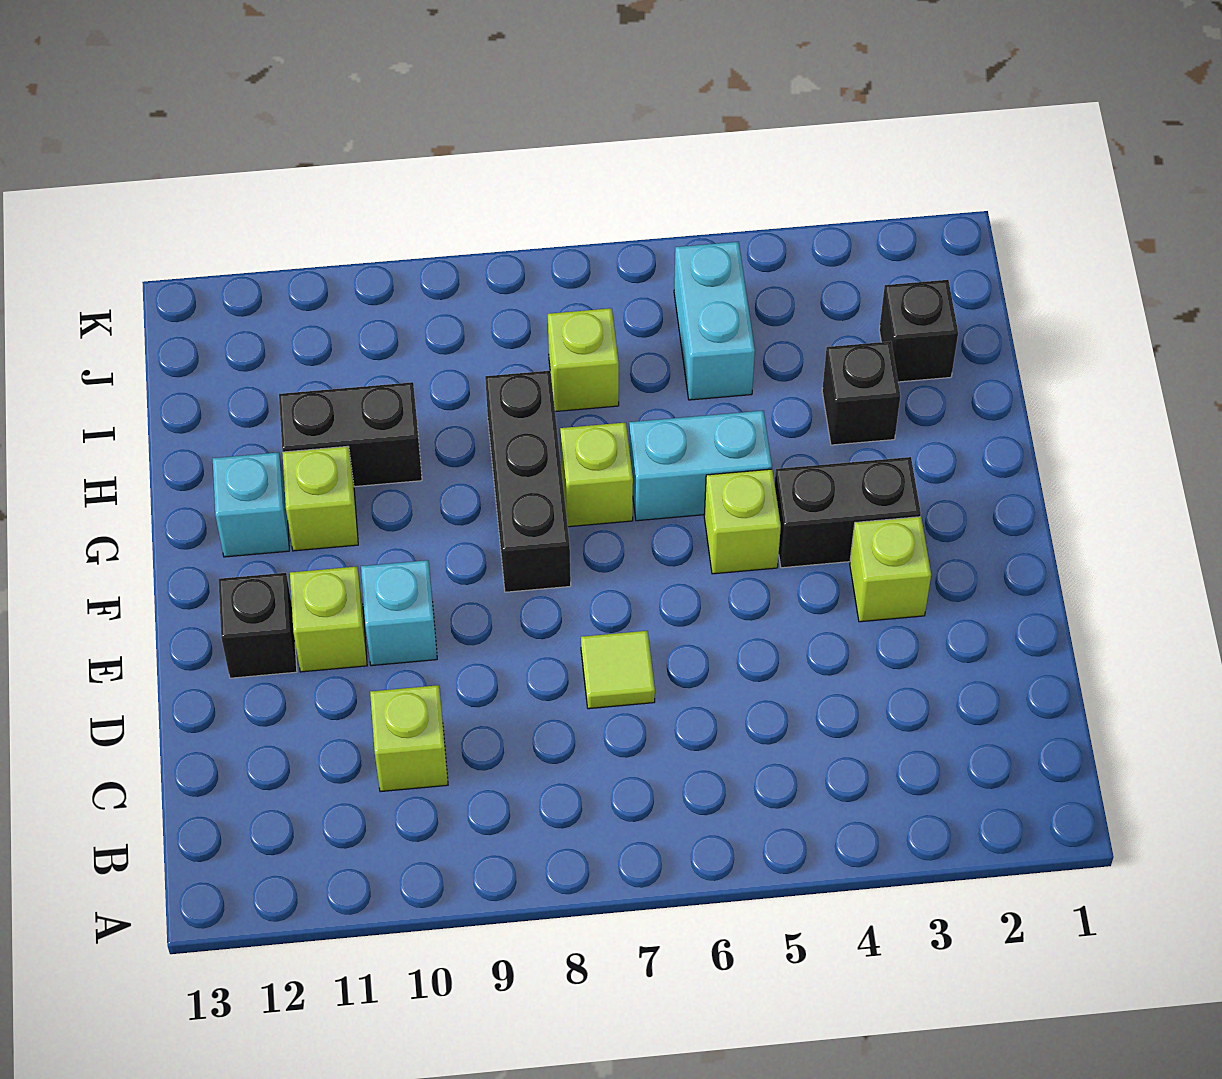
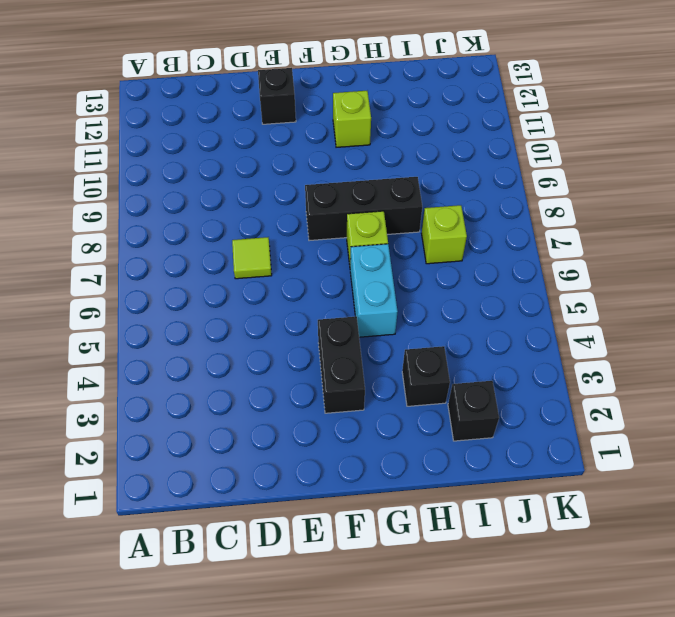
none -> lime brick C10 level 1
none -> lime brick E3 level 1
none -> cyan brick E10 level 1

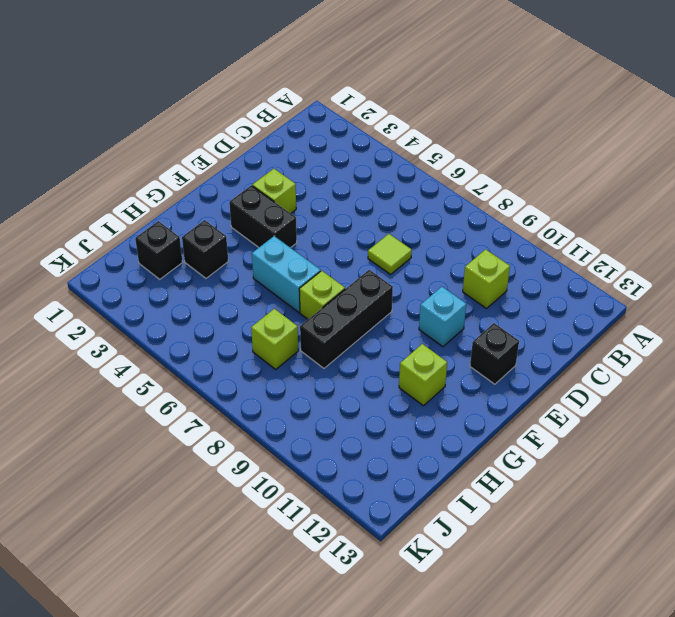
none -> lime brick E11 level 1
none -> lime brick F5 level 1
none -> cyan brick G12 level 1

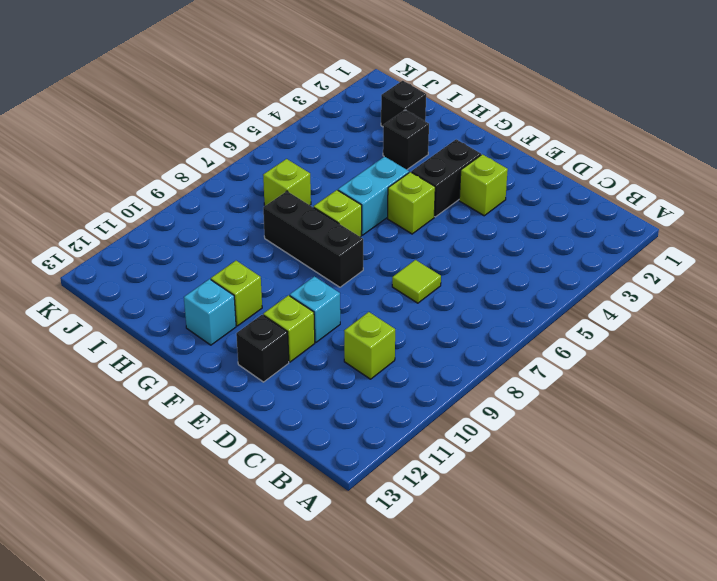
none -> black brick H10:H11 level 1
none -> cyan brick I5:J5 level 1

